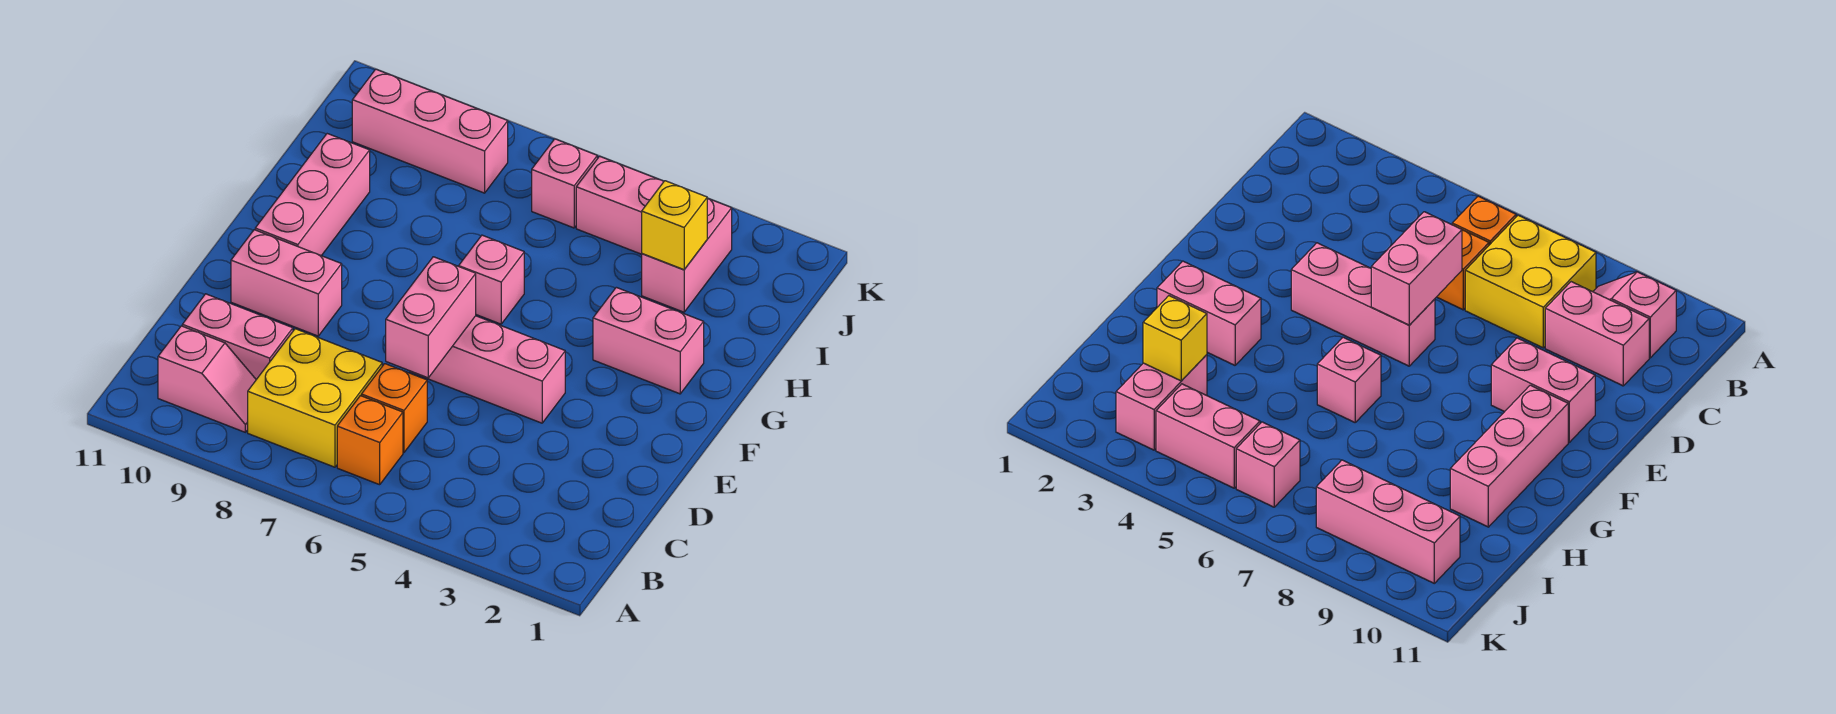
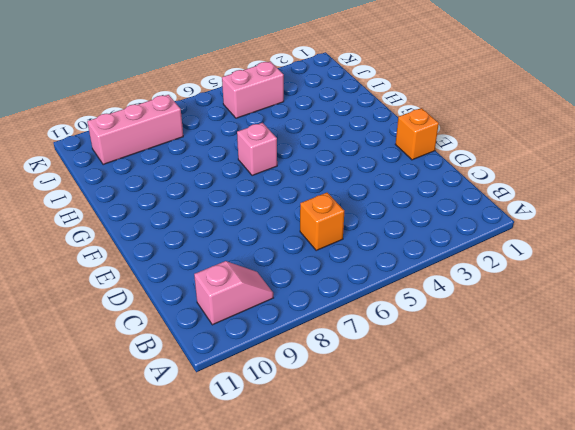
orange brick E1 level 1 -> orange brick B6 level 1
none -> yellow brick B7:C8 level 1
none -> pink brick C9:C10 level 1
none -> pink brick E4:E6 level 1

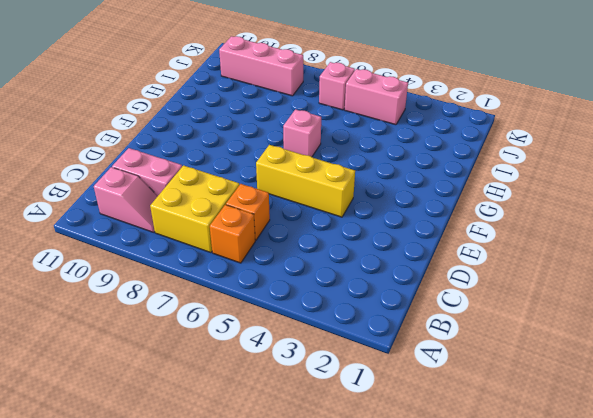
yellow brick E4:E6 level 1 -> pink brick E4:E6 level 1
none -> pink brick E9:E10 level 1
none -> pink brick F10:H10 level 1
none -> pink brick G2:G3 level 1

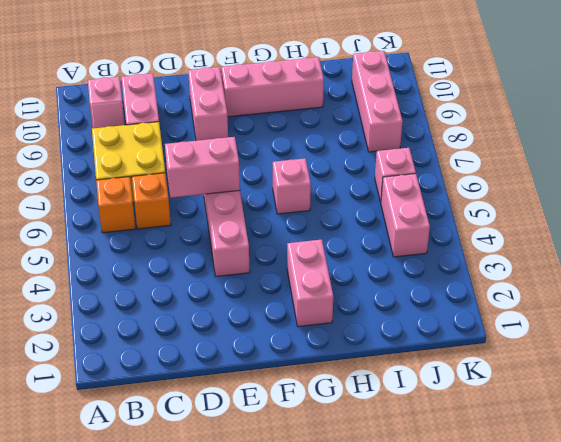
none -> pink brick I3:J3 level 1
none -> yellow brick I3 level 2

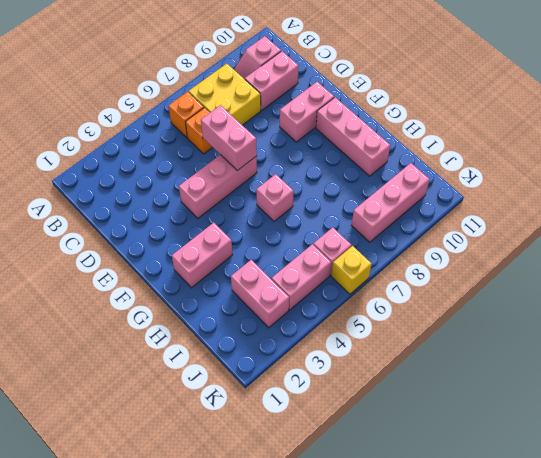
yellow brick K6 level 1 -> yellow brick I3 level 2

